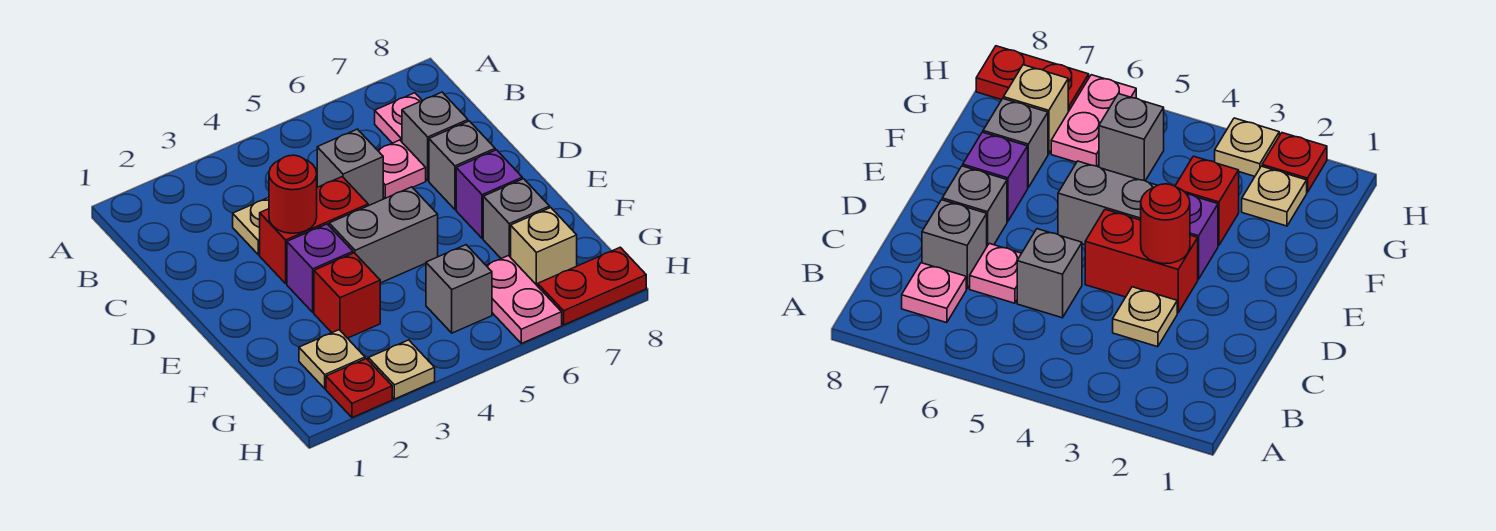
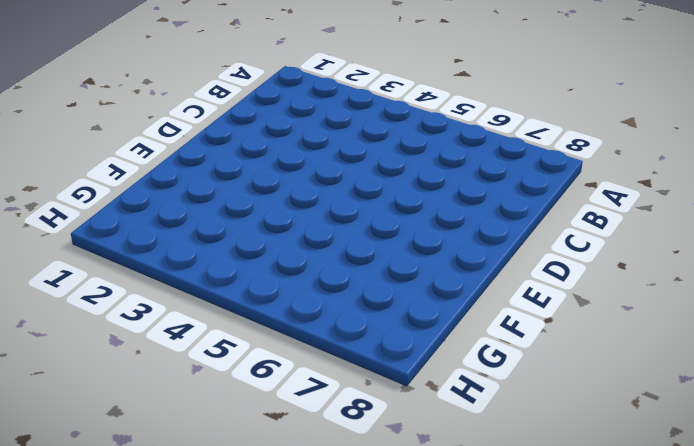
none -> pink plate B7 level 1
none -> tan plate C3 level 1
none -> grey brick C5 level 1

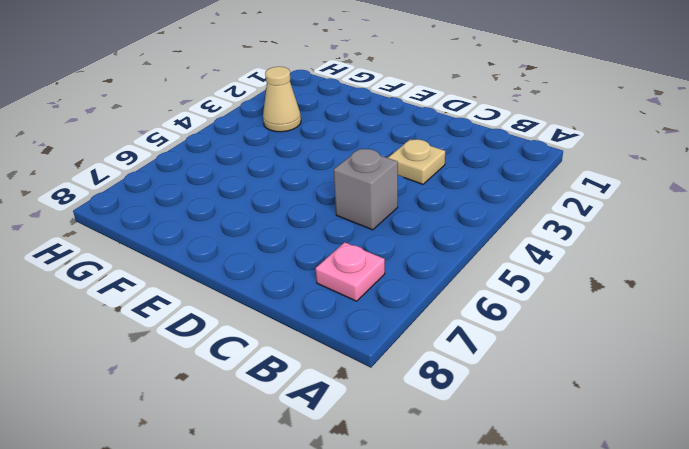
tan cone G3 level 1 -> none
none -> pink plate C6 level 1
none -> grey brick C7 level 1
none -> red brick D3:D4 level 1

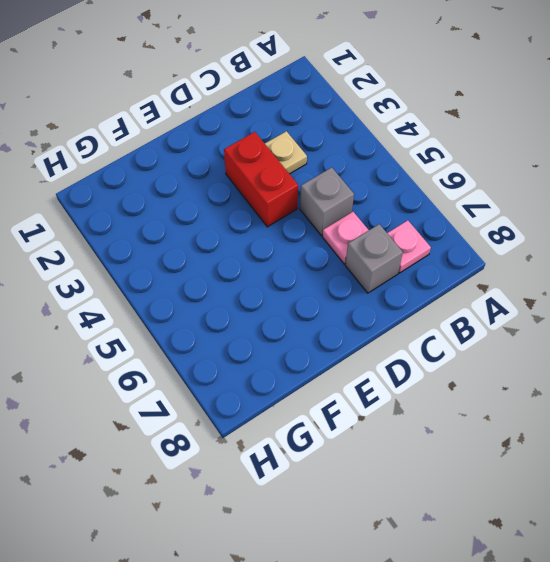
none -> grey brick D7 level 1
none -> purple brick E3 level 1
none -> grey brick E4:E5 level 1

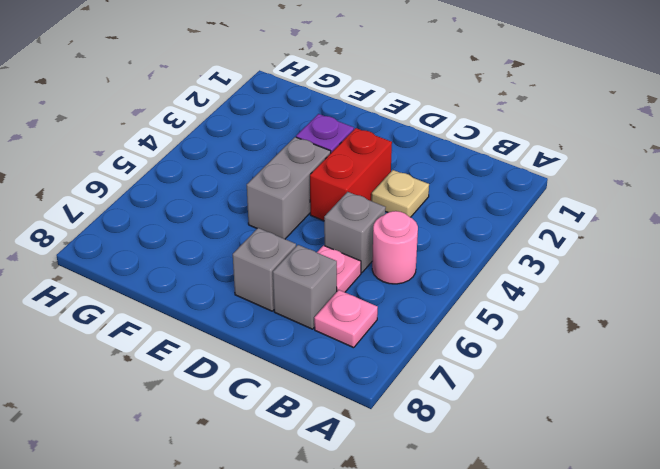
pink round brick B5 level 1 -> none
none -> purple brick E7 level 1
none -> red brick F3 level 1
none -> grey brick F7 level 1

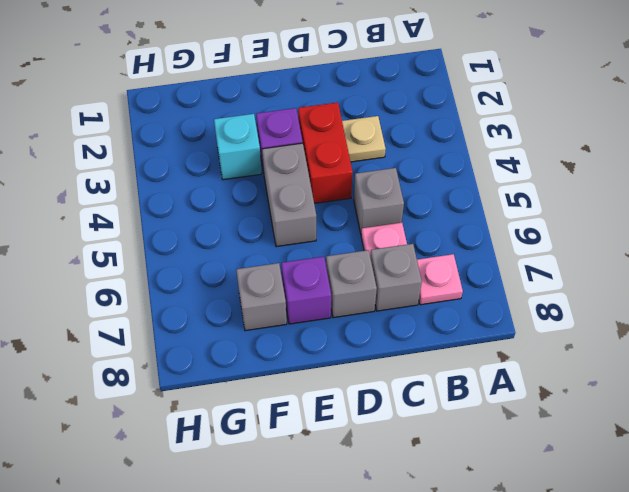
cyan brick F3 level 1 -> red brick F3 level 1
none -> tan plate G2 level 1
none -> grey brick G5 level 1
none -> pink plate G6:H6 level 1

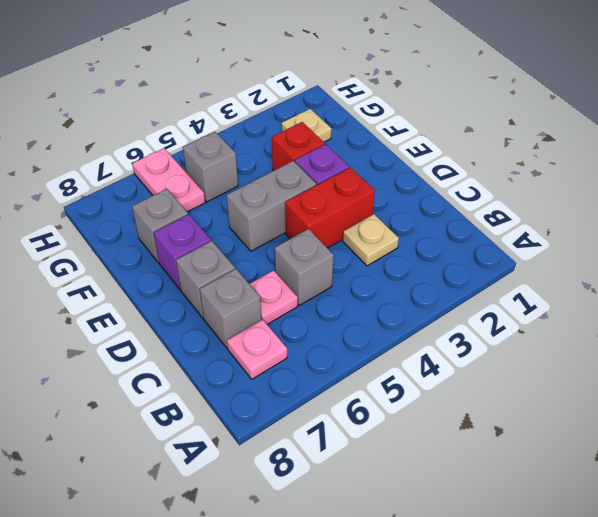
none -> tan brick G7 level 1
none -> red plate H2 level 1
none -> tan plate H3 level 1

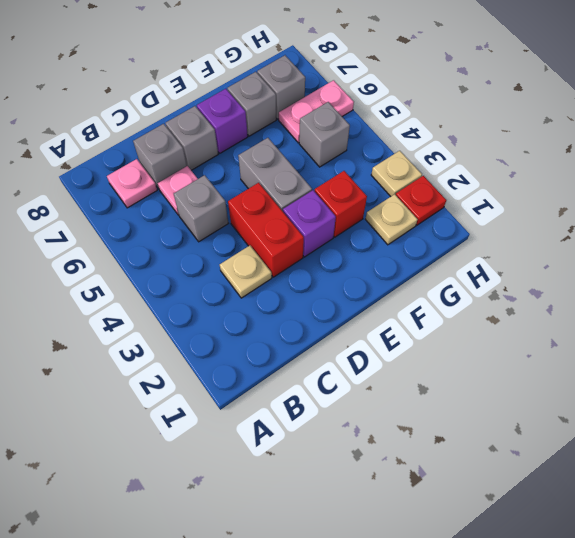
grey brick G7 level 1 -> tan brick G7 level 1
none -> red plate H7:H8 level 1
none -> red round brick D3 level 2

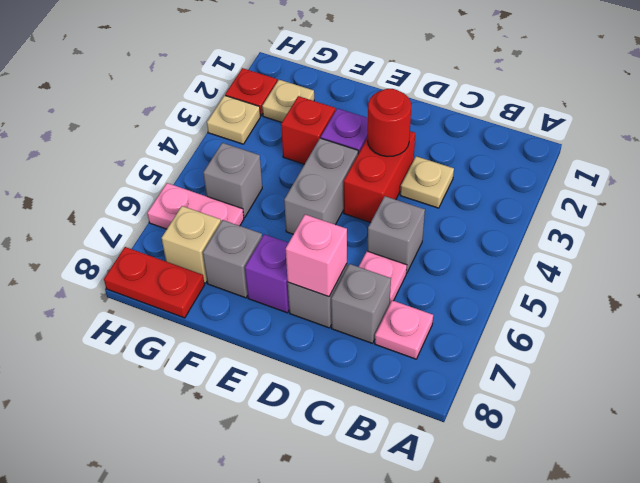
pink brick D7 level 2 -> none
red plate G8:H8 level 1 -> red plate H7:H8 level 1

